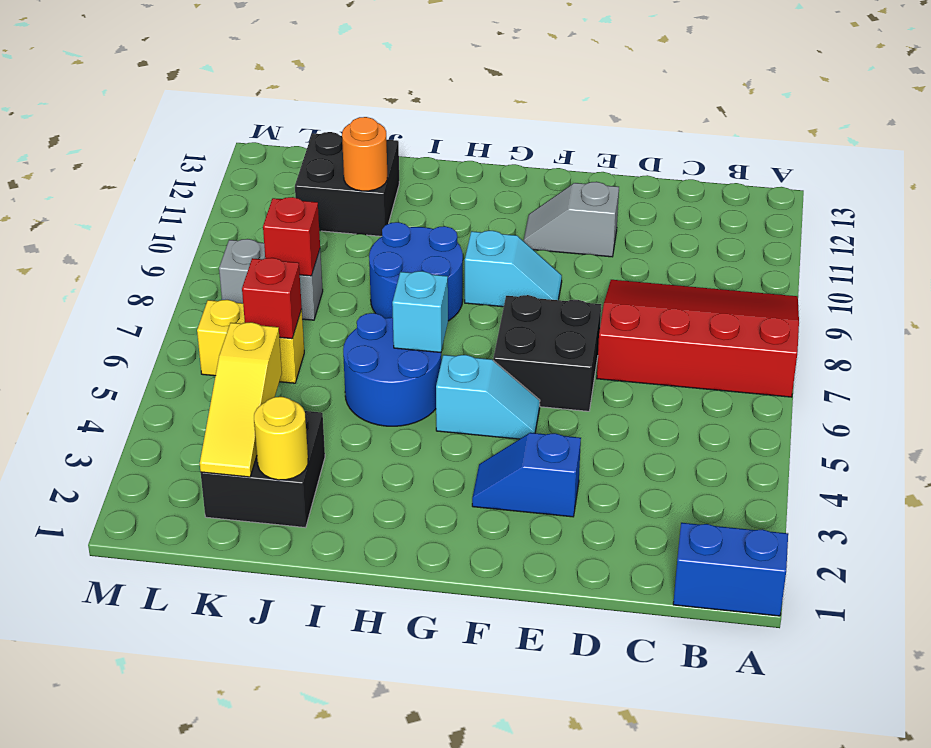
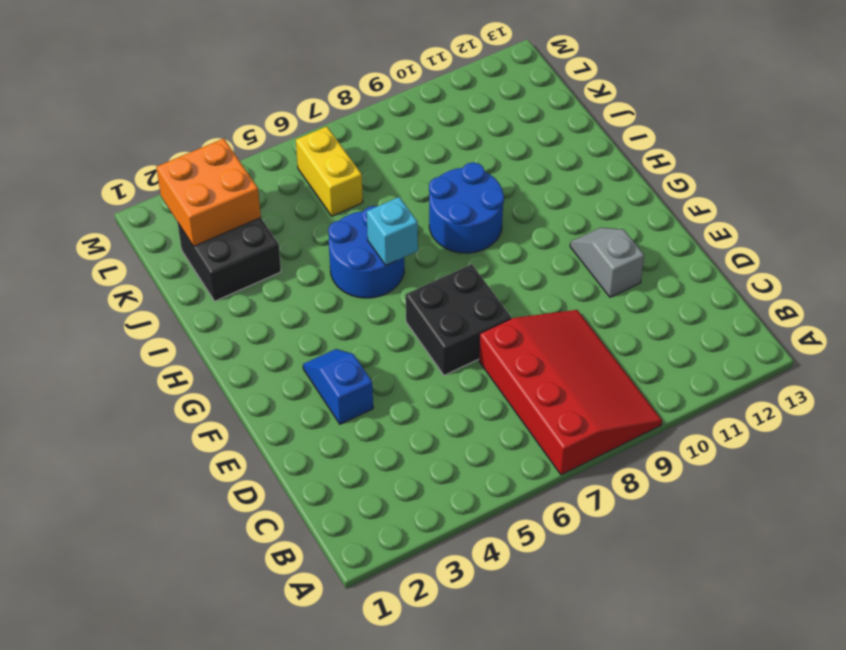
orange brick K2:L3 level 2 -> yellow slope K2:K4 level 2 top 4
none -> blue brick A1:B1 level 1
none -> cyan slope F5:G5 level 1 top G
none -> cyan slope F9:G9 level 1 top G

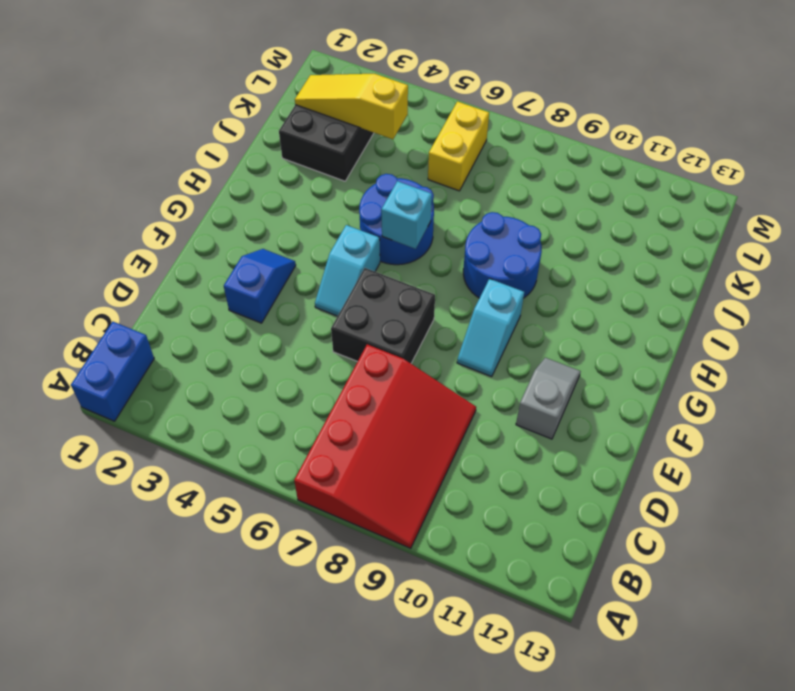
none -> black brick J11:K12 level 1
none -> grey brick K8:L8 level 1
none -> yellow round brick J2 level 2

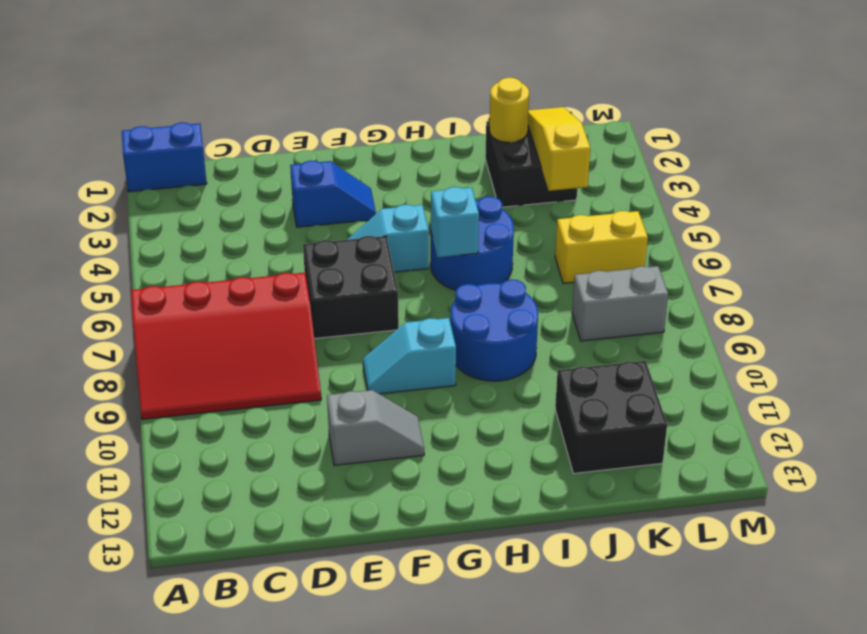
none -> orange round brick J11 level 2
none -> red brick K6 level 2
none -> red brick K8 level 2

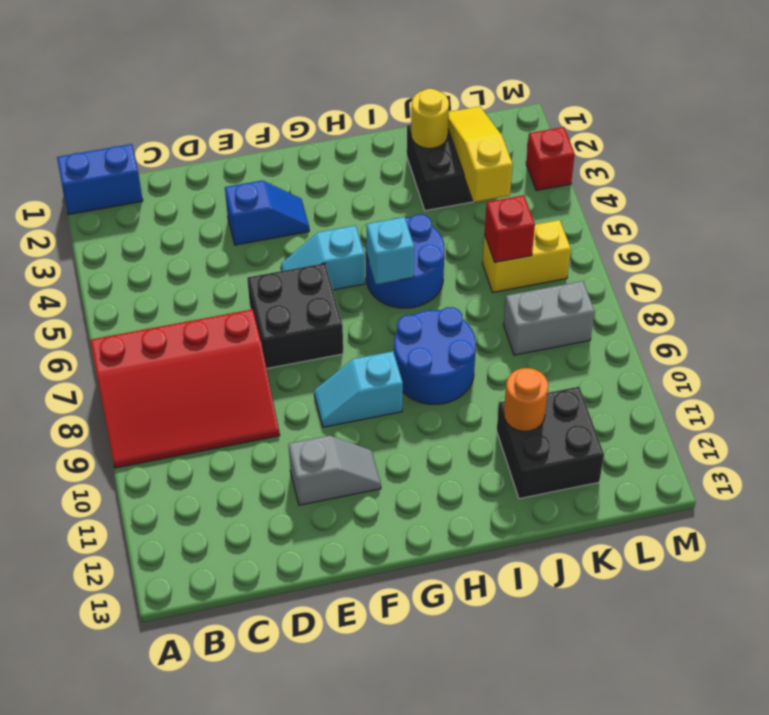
red brick M3 level 1 -> red brick K8 level 2

